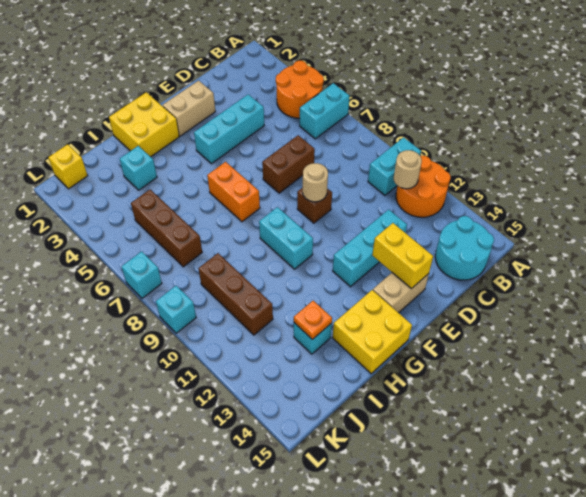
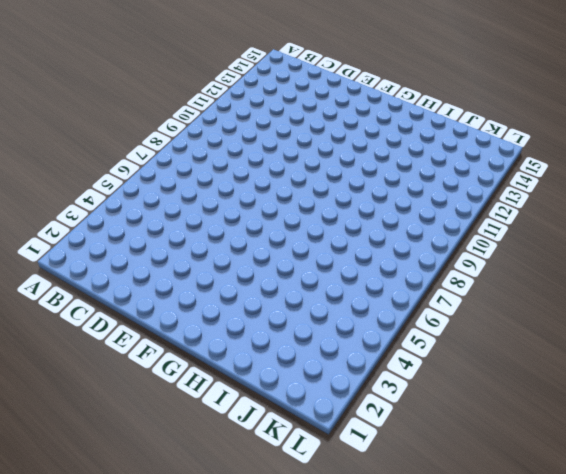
none -> orange round brick A4:B5 level 1
none -> cyan brick A6:B6 level 1
none -> cyan brick A10:B10 level 1

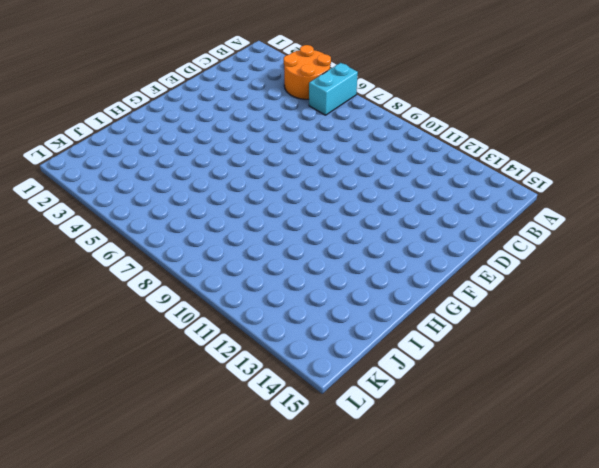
none -> cyan brick A10:B10 level 1
none -> orange round brick A11:B12 level 1
none -> cyan round brick B14:C15 level 1

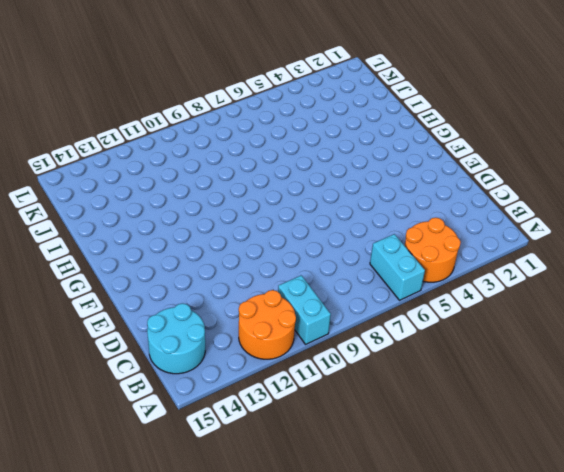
none -> cyan brick D4:F4 level 1
none -> brown brick D7:E7 level 1
none -> cyan brick D12:F12 level 1

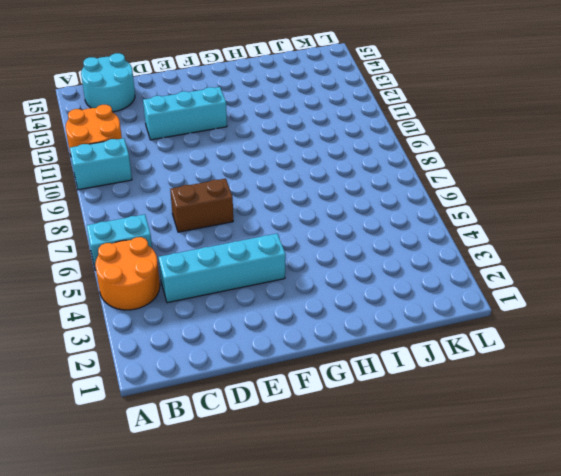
cyan brick C4:F4 level 1 -> cyan brick D4:F4 level 1
none -> tan brick E2:F2 level 1
none -> brown brick E9 level 1
none -> tan brick E14:F14 level 1

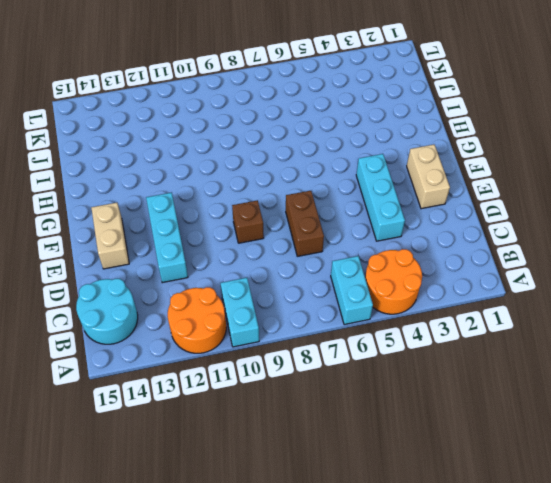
none -> yellow brick G1:H2 level 1
none -> orange brick G6:G7 level 1
none -> cyan brick G9:G10 level 1

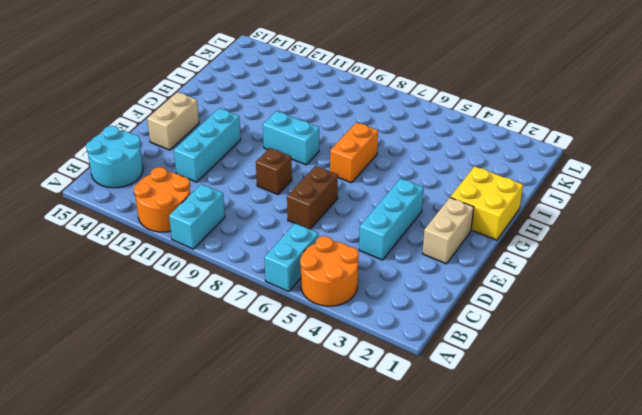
orange brick G7:H7 level 1 -> orange brick G6:G7 level 1
none -> yellow brick G14:H15 level 1
none -> cyan brick I3 level 1
none -> cyan brick I13 level 1

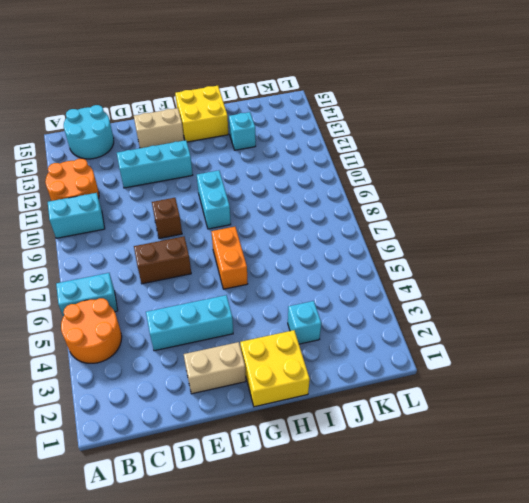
none -> brown brick J5:J7 level 1
none -> brown brick J9:J11 level 1
none -> yellow brick K1 level 1

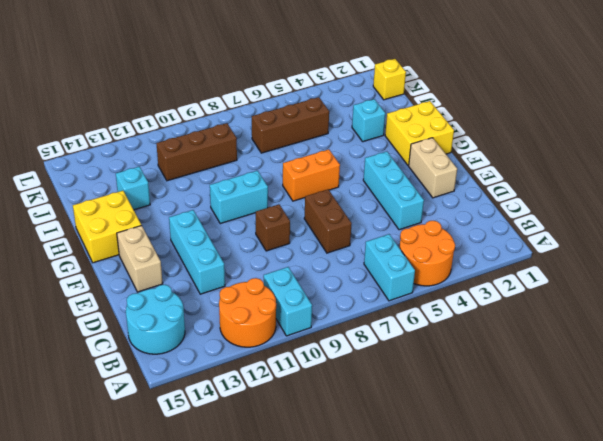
none -> cyan brick L7 level 1
none -> cyan brick L9 level 1
none -> tan round brick B11 level 2

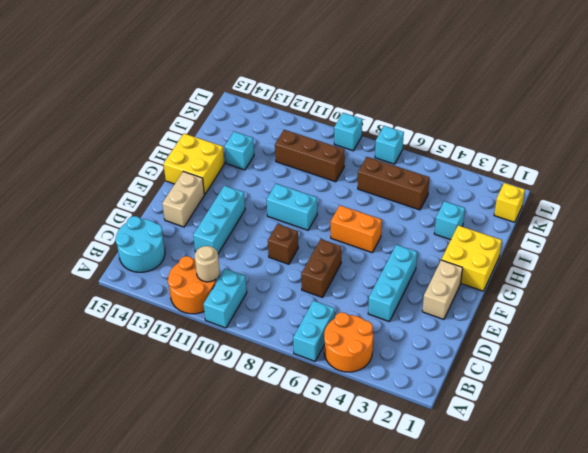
none -> tan round brick E9 level 2
none -> yellow brick E13:E14 level 2
none -> orange plate I13 level 2

